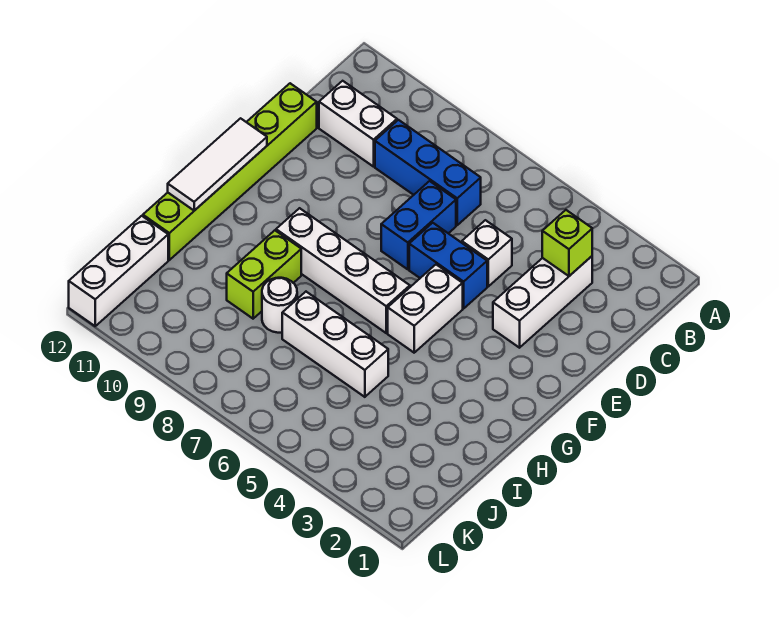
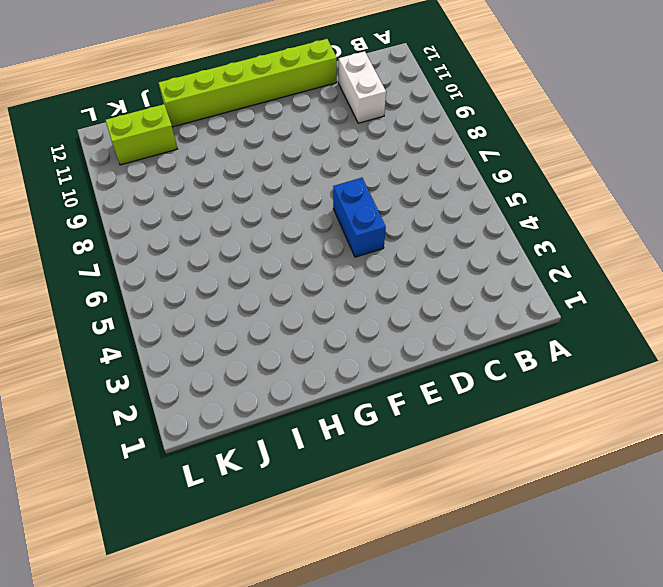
lime brick J11:K11 level 1 -> lime brick H9:I9 level 1
none -> white brick C3:E3 level 1
none -> blue brick C7:C9 level 1
none -> white brick D5 level 1

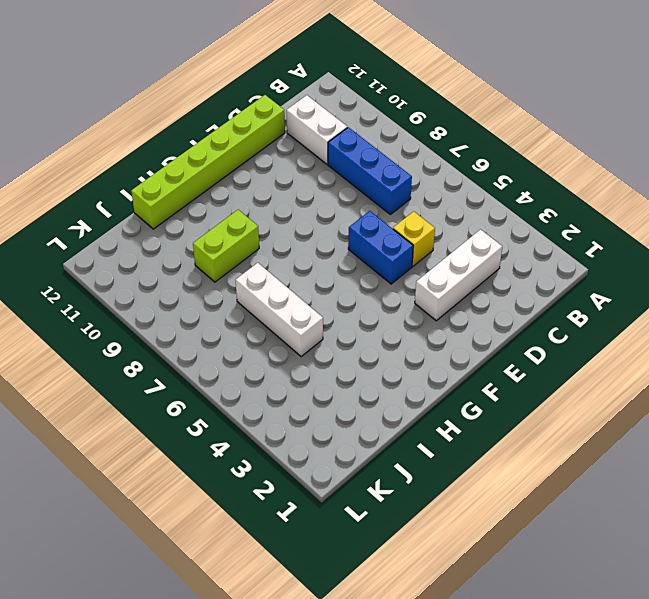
yellow brick D5 level 1 -> white brick D5 level 1
none -> blue brick D7:E7 level 1
none -> white brick F5:G5 level 1
none -> white brick G6:G9 level 1

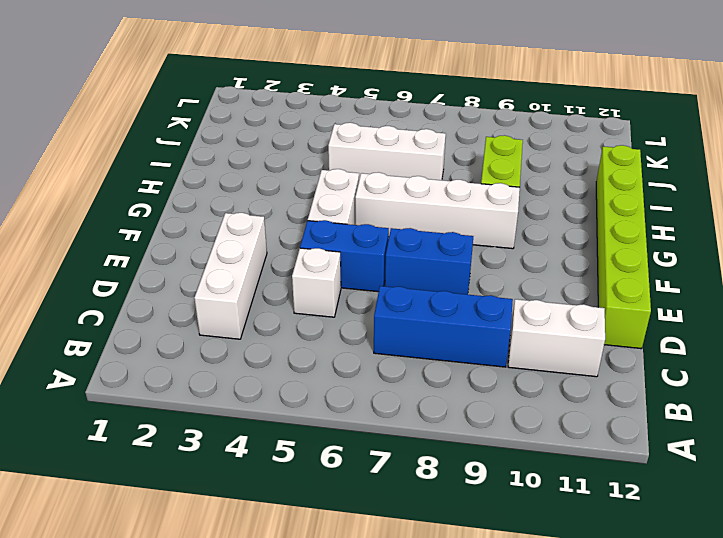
blue brick E7:E8 level 1 -> blue brick D7:E7 level 1
none -> white round brick I8 level 1
none -> white brick J12:L12 level 1
none -> lime brick C3 level 2

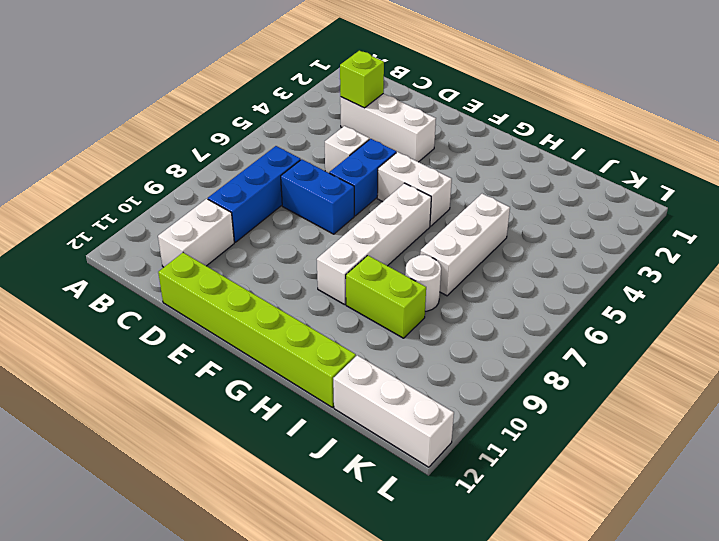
none -> white tile F12:H12 level 2

